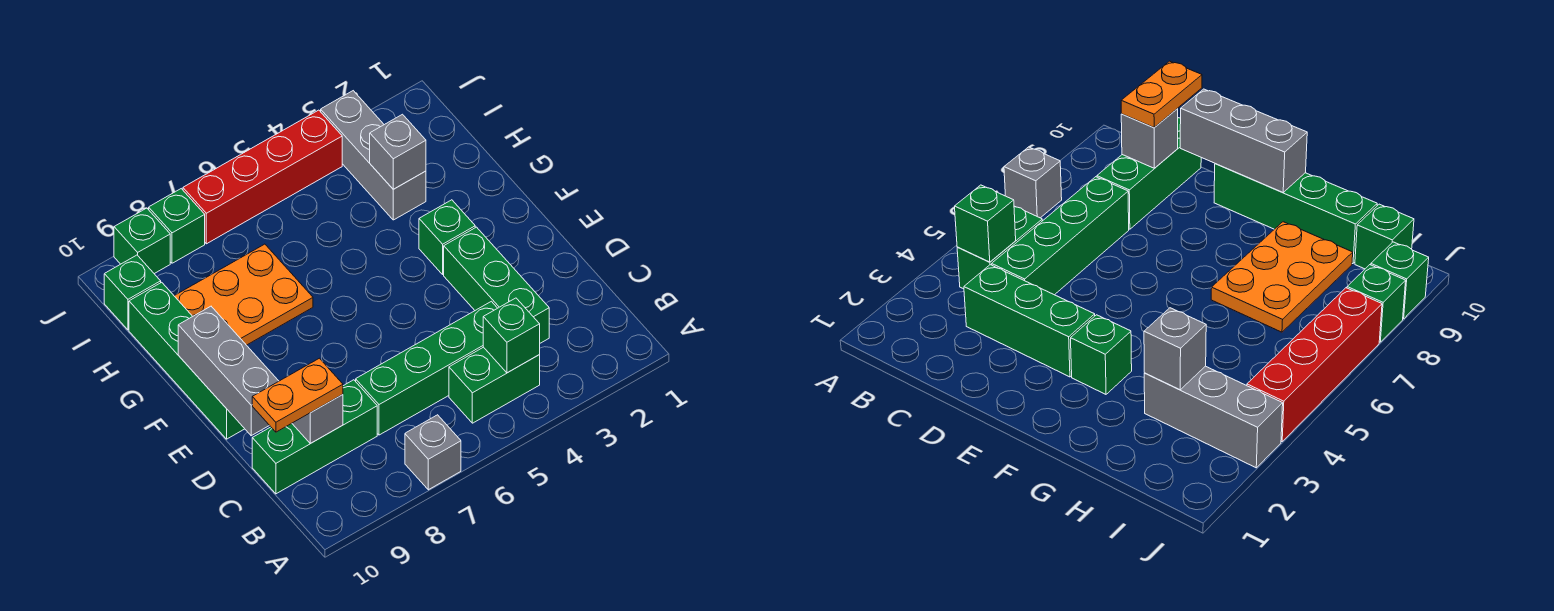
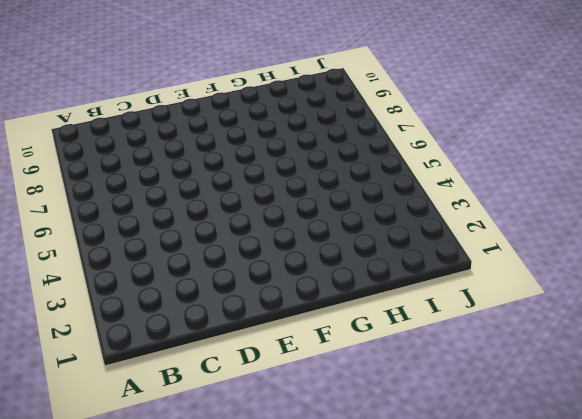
none -> grey brick A7 level 1
none -> green brick B4:B5 level 1
none -> green brick C3:E3 level 1

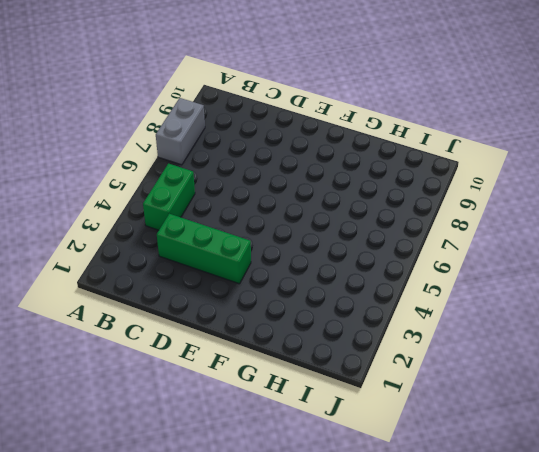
grey brick A7:A8 level 1 -> grey brick A7 level 1
none -> green brick C4:C7 level 1
none -> green brick C8:C10 level 1
none -> green brick E10:H10 level 1

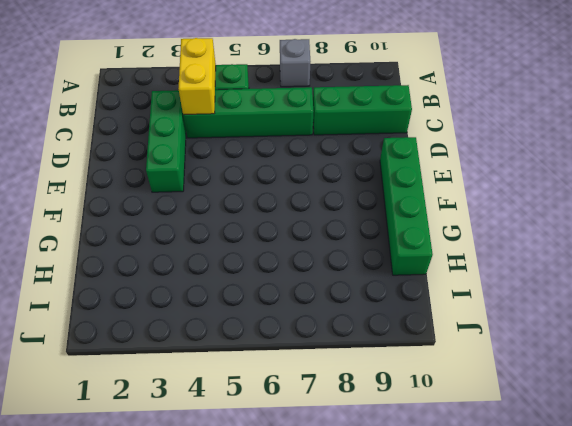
yellow brick B4:C4 level 2 -> green brick B4 level 2
none -> green brick F3 level 1
none -> orange plate G7:H9 level 1
none -> grey brick H3:J3 level 1

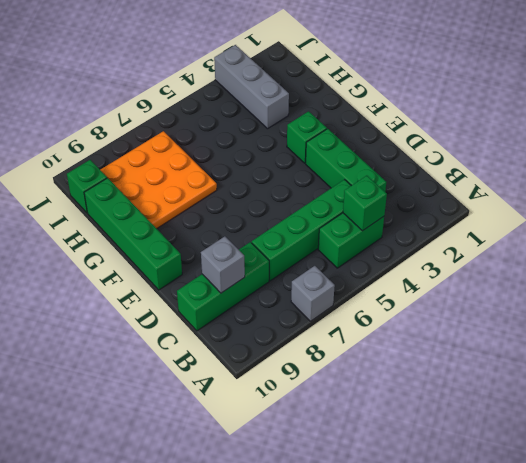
orange plate G7:I9 level 1 -> orange plate G7:H9 level 1
none -> red brick J4:J7 level 1
none -> green brick J8 level 1
none -> green brick J9 level 1

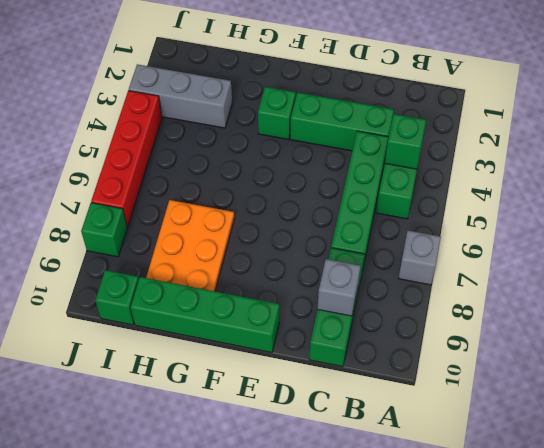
none -> green brick J9 level 1
none -> grey brick D10:F10 level 2
none -> grey brick H3 level 2

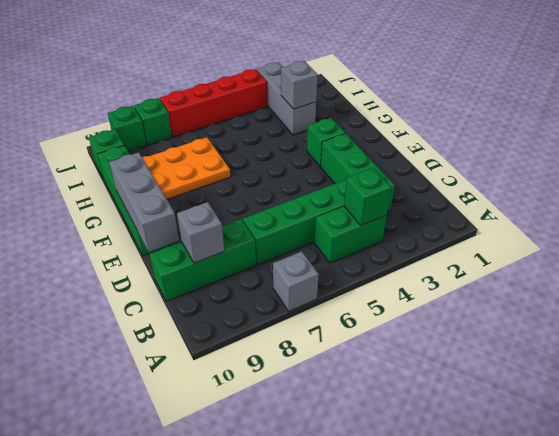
none -> orange plate C9:C10 level 3

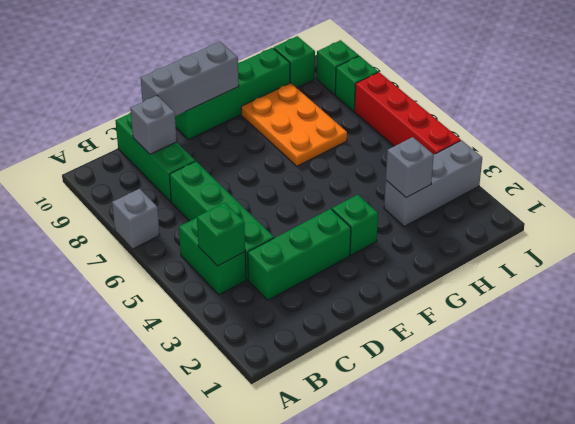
none -> orange plate C9:C10 level 3

